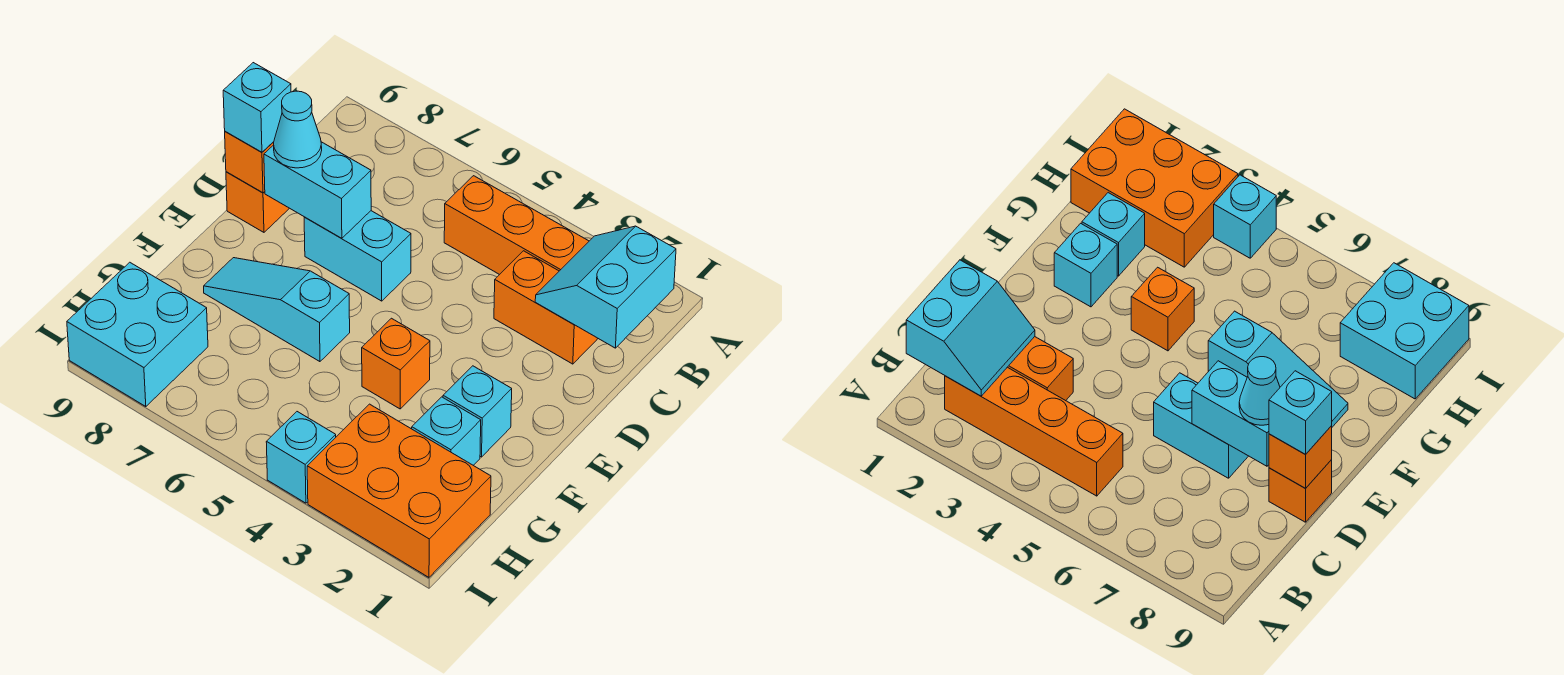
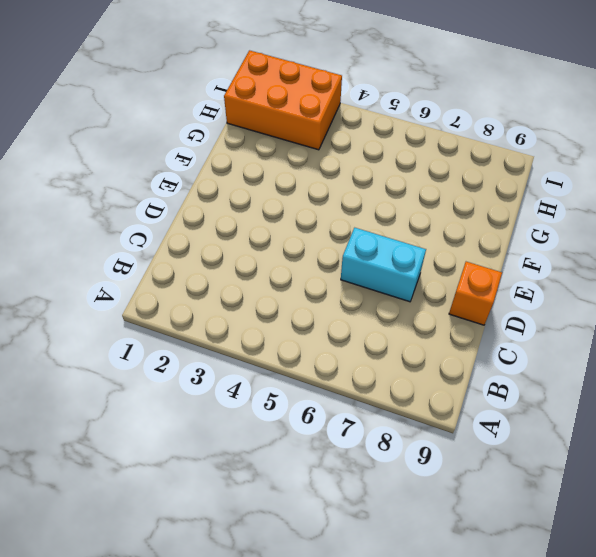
none -> orange brick B2:B5 level 1
none -> orange brick C2:C3 level 1
none -> cyan brick F2 level 1

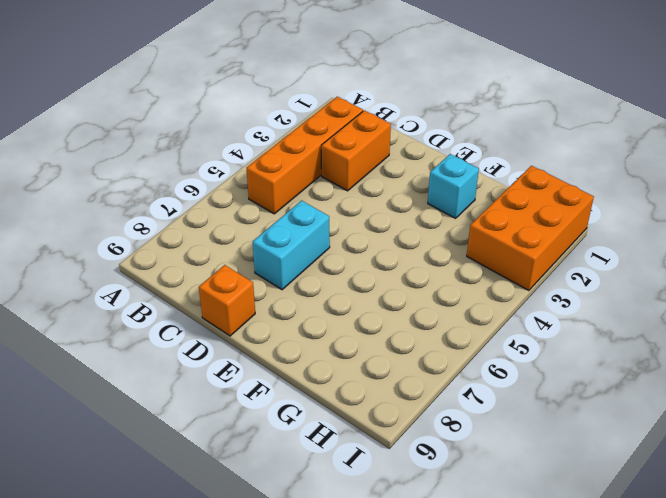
none -> orange brick F4 level 1
none -> cyan slope F6:F8 level 1 top 6
none -> cyan brick G2 level 1

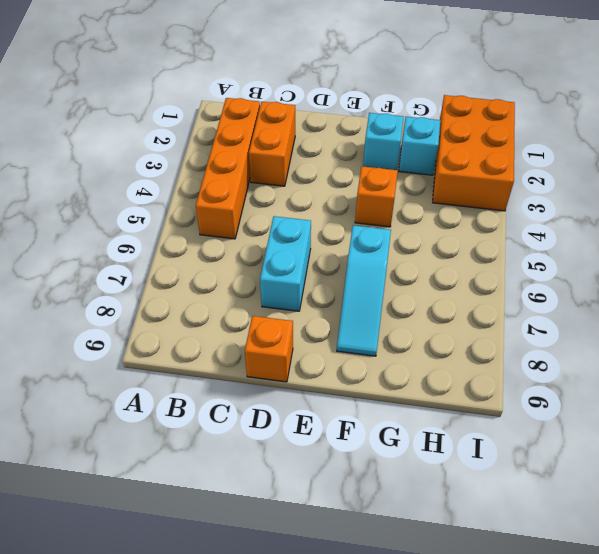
none -> cyan brick H8:I9 level 1
none -> cyan brick I4 level 1
none -> cyan slope B1:C2 level 2 top 1

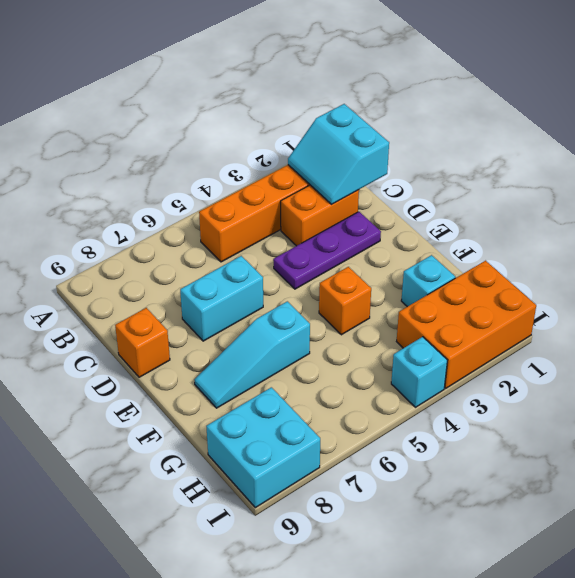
purple plate D2:D4 level 1 -> none
none -> cyan brick F2 level 1
none -> cyan brick D7:D8 level 2
none -> orange brick D9 level 2

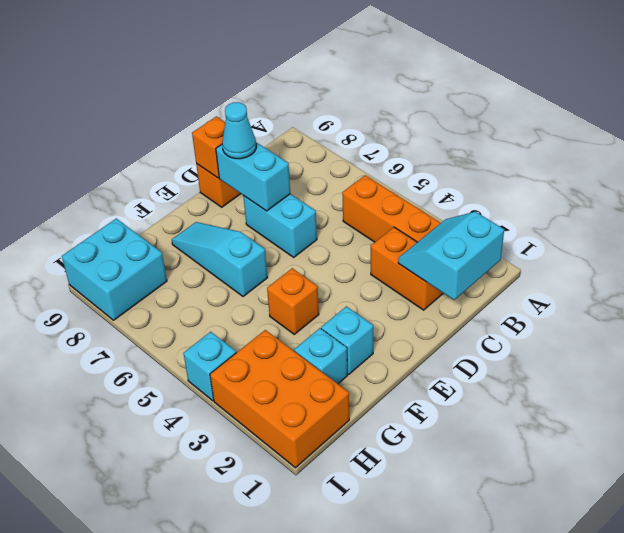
none -> cyan brick D9 level 3

